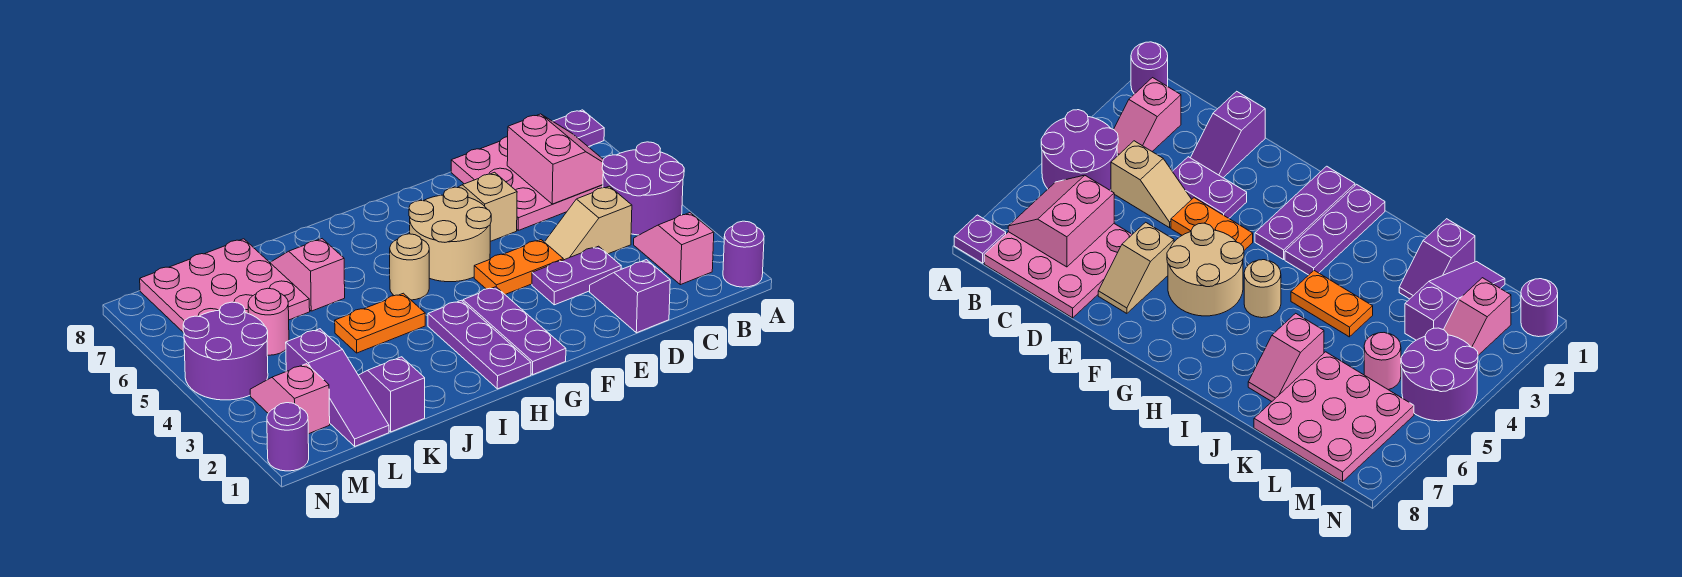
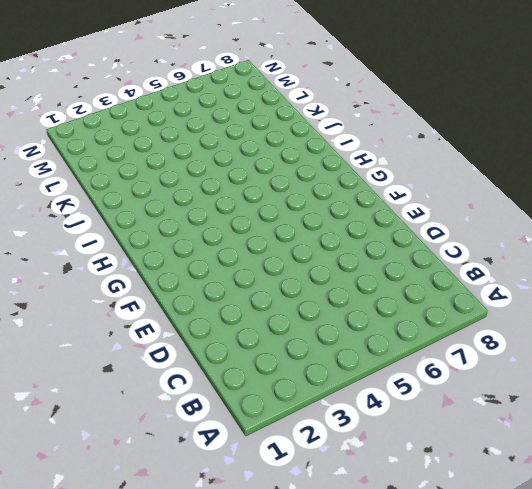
none -> purple round brick A1 level 1
none -> purple round brick A4:B5 level 1
none -> purple plate A8 level 1

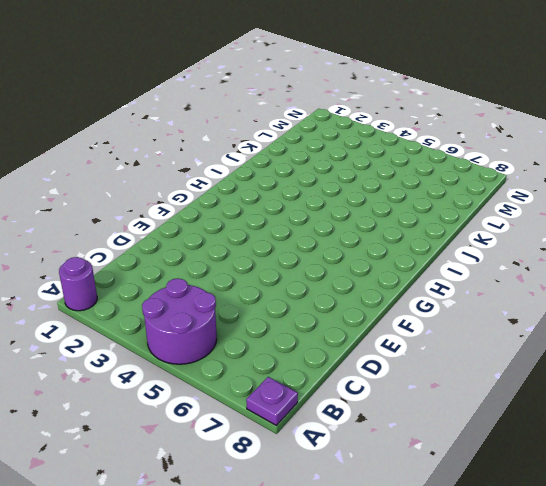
none -> pink slope B2:B3 level 1 top 2
none -> pink plate B6:D8 level 1
none -> tan slope C4:D4 level 1 top C

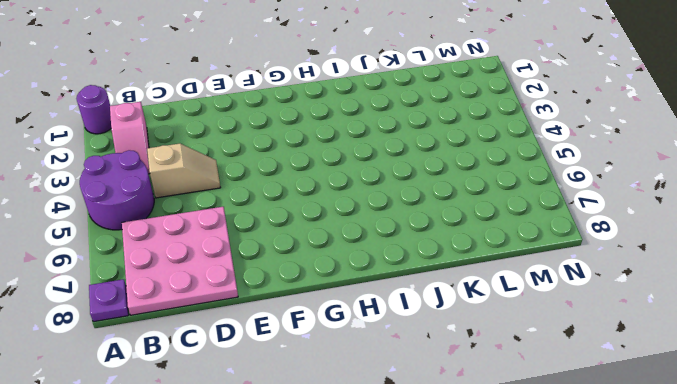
none -> purple slope D1:D2 level 1 top 1
none -> purple plate D3:E3 level 1
none -> orange plate E4:F4 level 1

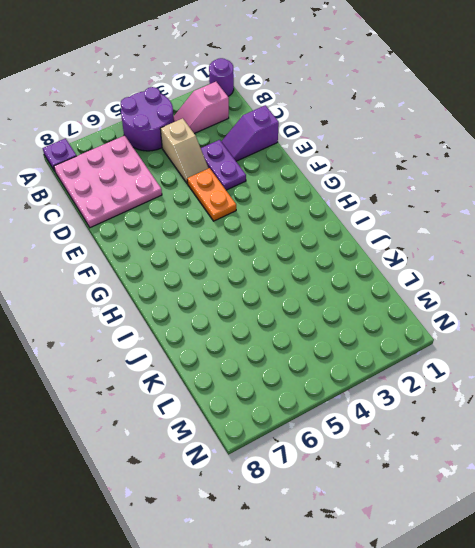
none -> tan slope E6:E7 level 1 top 6
none -> tan round brick F5:G6 level 1
none -> purple plate G1:G3 level 1

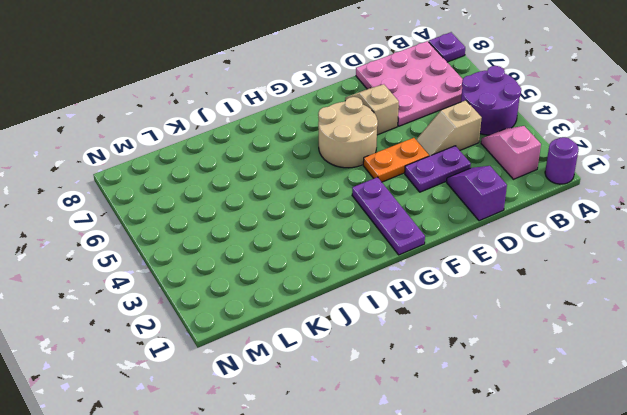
none -> purple plate H1:H3 level 1
none -> tan round brick H5 level 1
none -> orange plate I4:J4 level 1

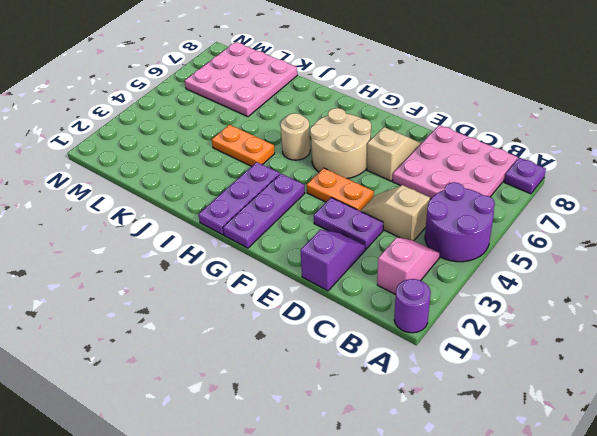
none -> pink slope J6:J7 level 1 top 6
none -> purple slope K1:K2 level 1 top 1
none -> purple slope L1:L3 level 1 top 3

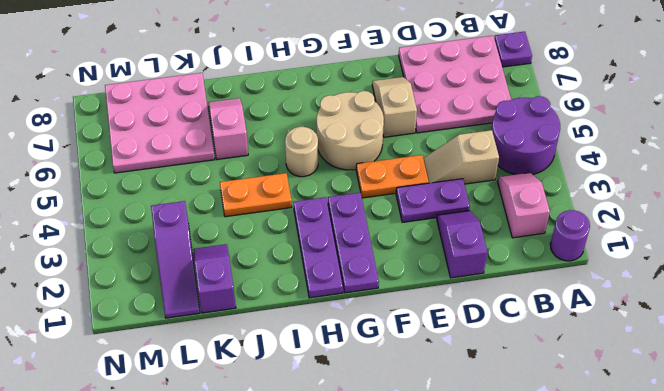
none -> pink round brick L5 level 1
none -> pink slope M2:M3 level 1 top 2
none -> purple round brick M4:N5 level 1

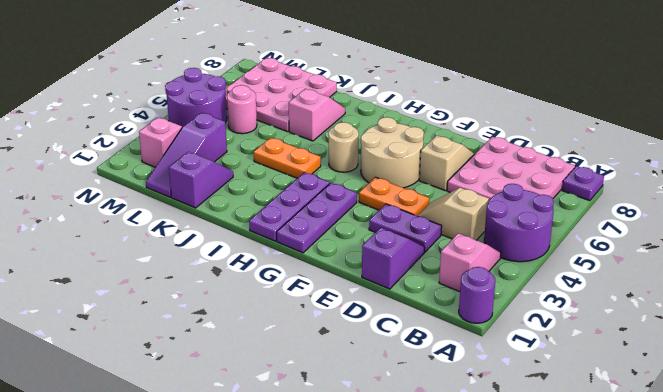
none -> purple round brick N1 level 1
none -> pink slope B6:C7 level 2 top C

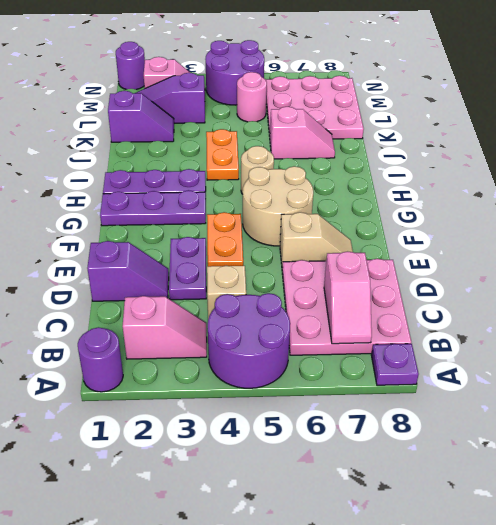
pink slope B7:C7 level 2 top C -> pink slope B6:C7 level 2 top C

